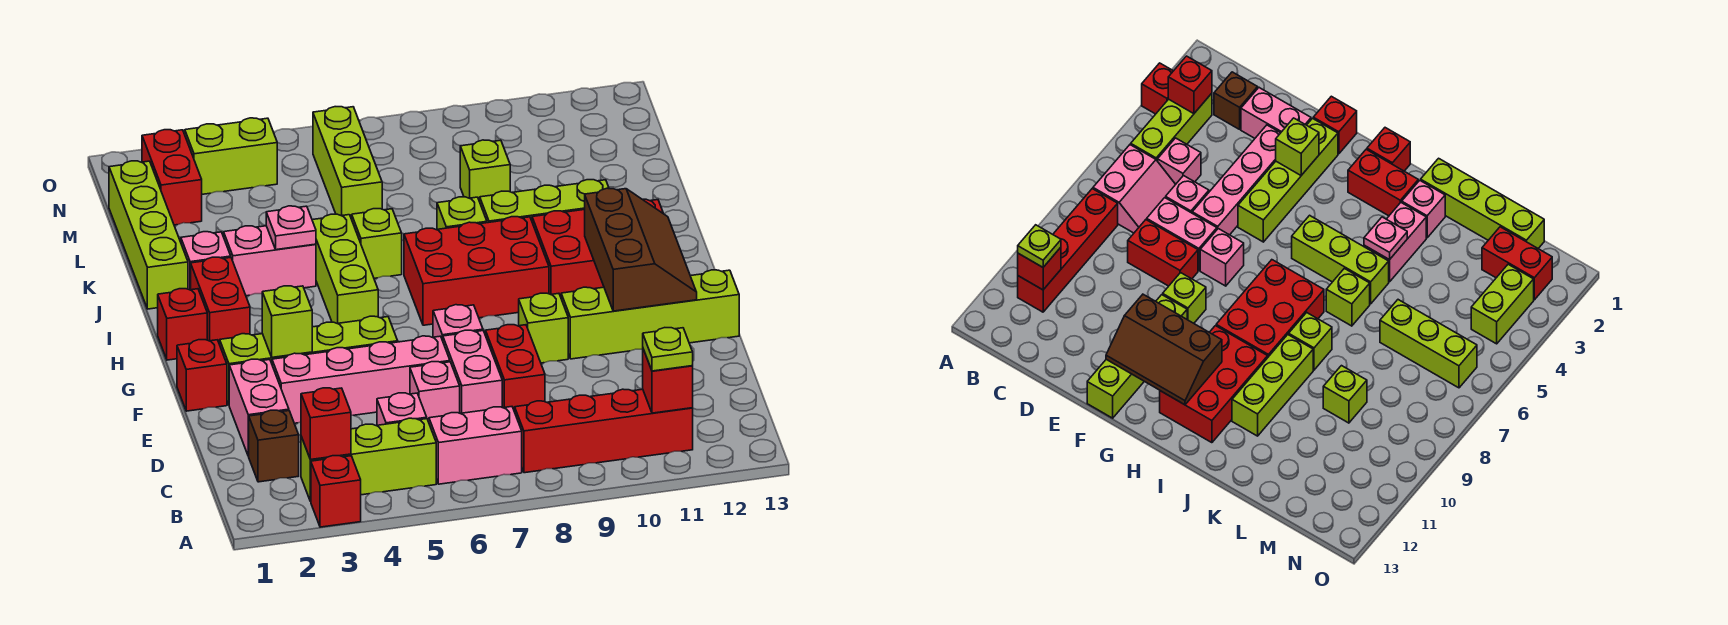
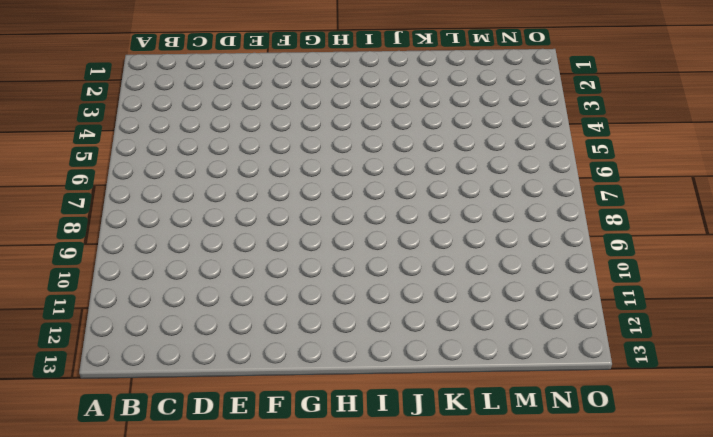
none -> red brick A3 level 1
none -> lime brick B3:B5 level 1
none -> pink slope B6:C7 level 1 top B
none -> red brick B8:B11 level 1

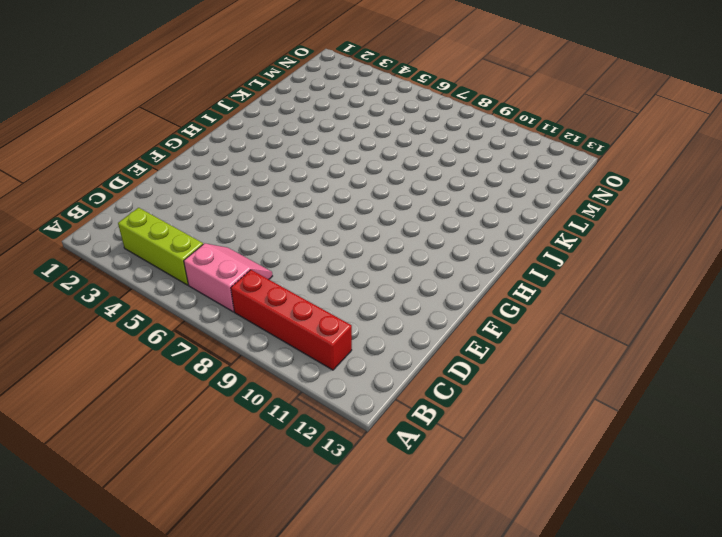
none -> red brick A3 level 1
none -> brown brick C2 level 1
none -> pink brick C5 level 1
none -> pink brick D2:E2 level 1

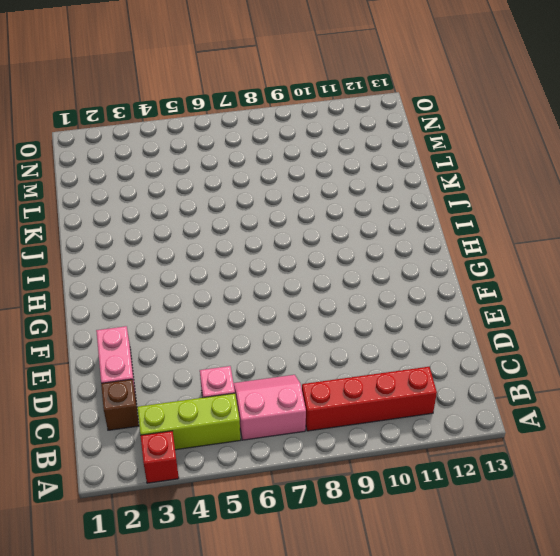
none -> pink brick D6 level 1
none -> pink brick D7:E7 level 1
none -> red brick D8:E8 level 1
none -> pink brick E3:E6 level 1

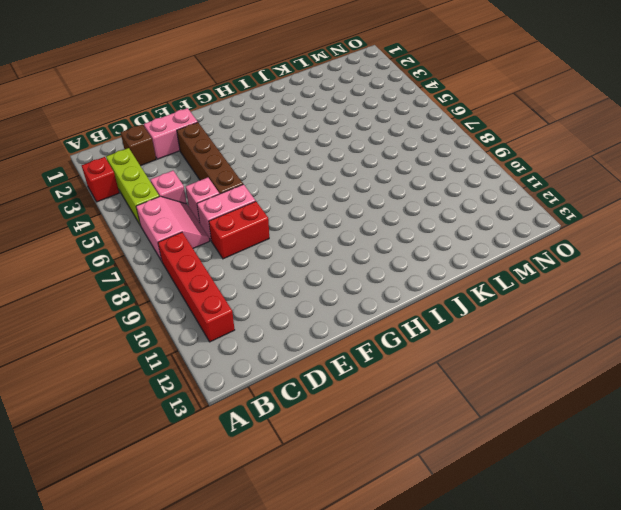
brown brick E3:E6 level 1 -> pink brick E3:E6 level 1
none -> red brick F1 level 1
none -> lime brick F2:F5 level 1
none -> pink brick F7 level 1
none -> lime brick F9 level 1

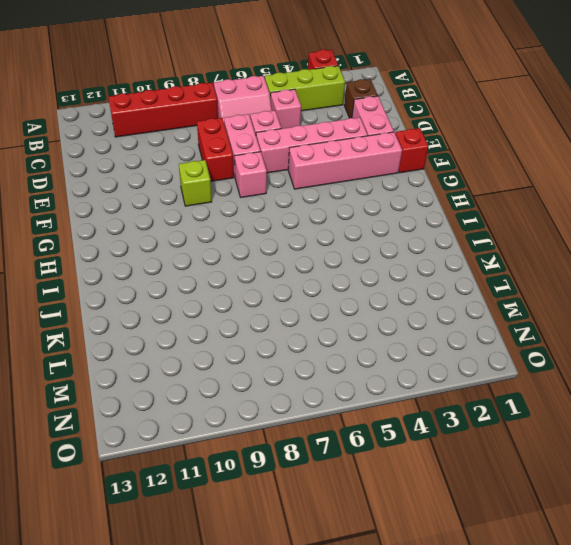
pink brick F2:F5 level 1 -> lime brick F2:F5 level 1
none -> lime brick F10:F13 level 1
none -> red brick H1 level 1
none -> red brick H2:I2 level 1
none -> lime brick H5:J5 level 1

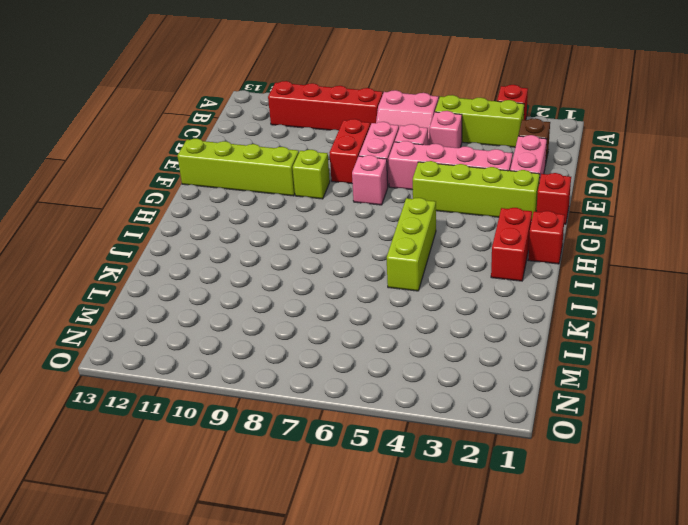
none -> red brick H7:I9 level 1
none -> red brick H10:I12 level 1
none -> lime brick J1:M1 level 1
none -> pink brick J2 level 1

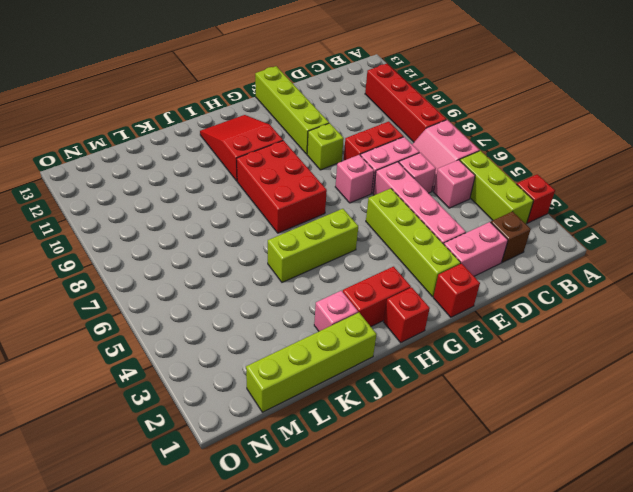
red slope H10:I12 level 1 top 10 -> red brick H10:I12 level 1
none -> pink brick J3:J4 level 1
none -> lime brick J6 level 1
none -> lime brick J8 level 1
none -> lime brick J9:J11 level 1

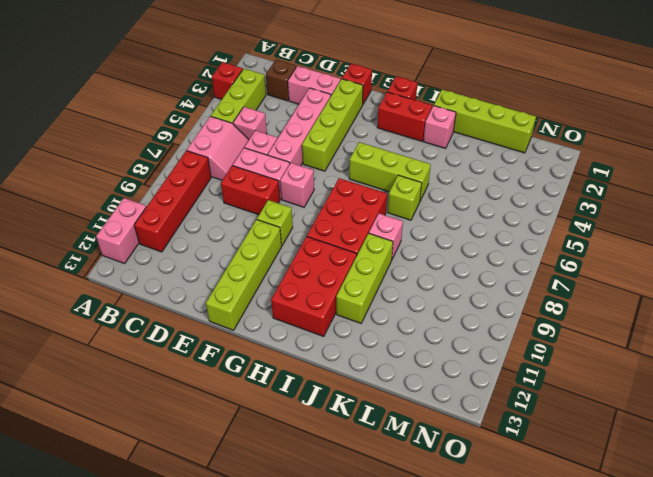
pink brick A11:A12 level 1 -> pink brick J3:J4 level 1
pink brick J8 level 1 -> lime brick J8 level 1
none -> lime brick L6:N6 level 1
none -> lime brick L9 level 1
none -> red brick M2:N2 level 1
none -> lime brick N3:N4 level 1

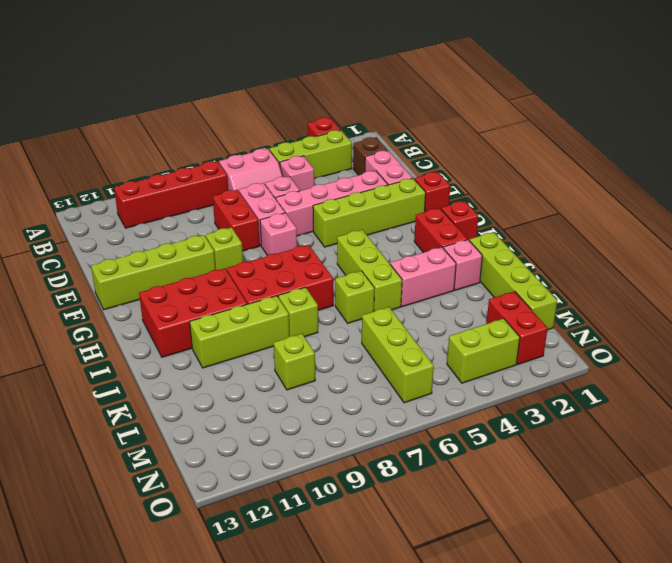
none -> red brick B3 level 2
none -> red brick B11 level 2
none -> lime brick F3 level 2
none -> brown slope F11:H12 level 2 top 11

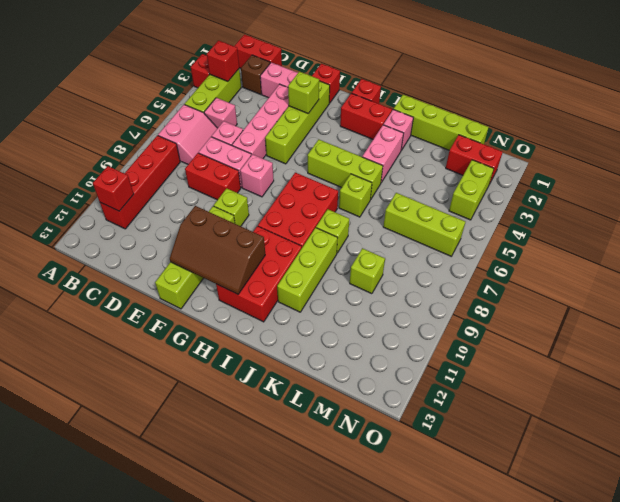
red brick B1:C1 level 1 -> none
none -> pink plate J4 level 2
none -> lime plate B11 level 3

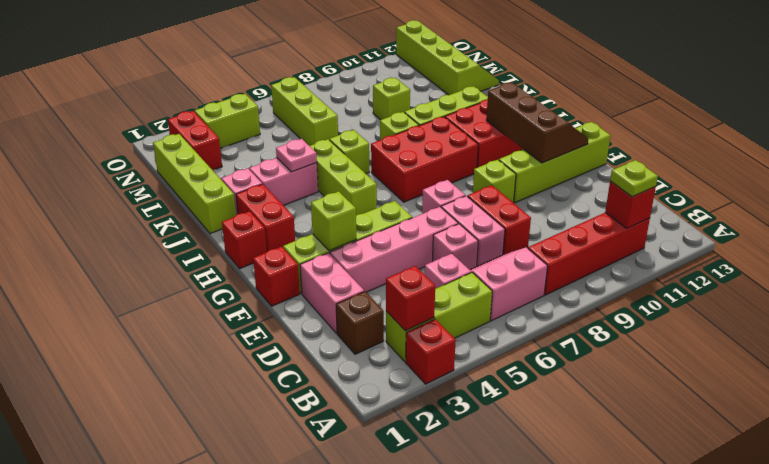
lime slope L12:O13 level 1 top 12 -> none

